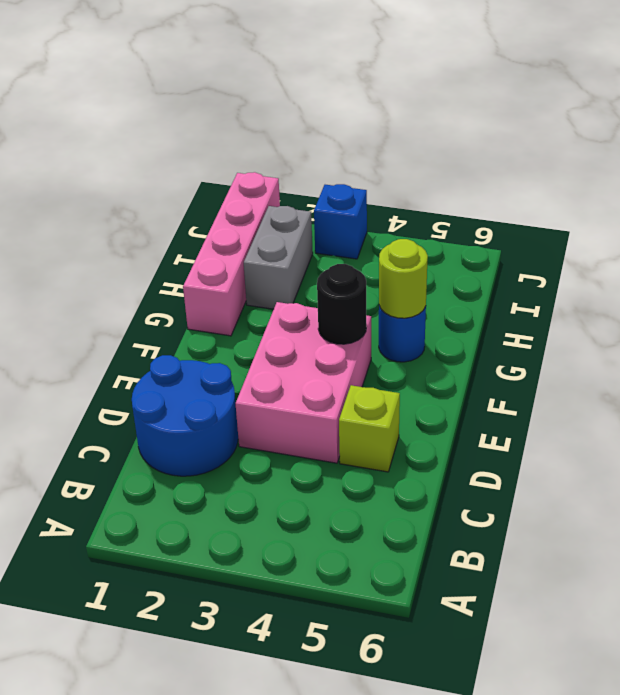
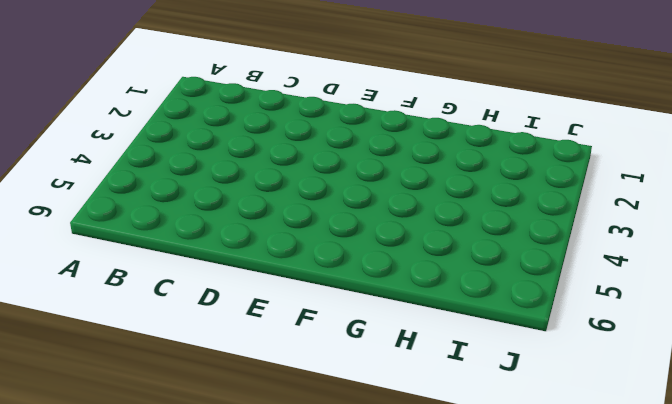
none -> blue round brick C1:D2 level 1
none -> pink brick D3:F4 level 1

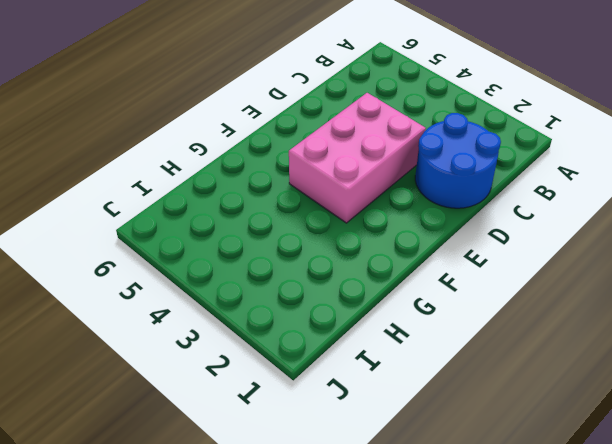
none -> lime brick D5 level 1
none -> pink brick G1:J1 level 1

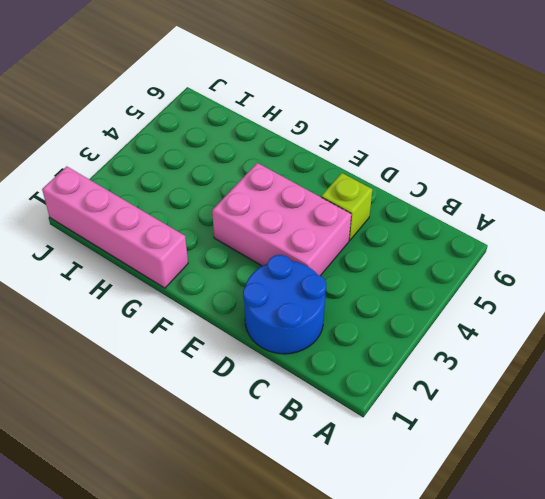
none -> blue round brick G5 level 1
none -> grey brick H2:I2 level 1

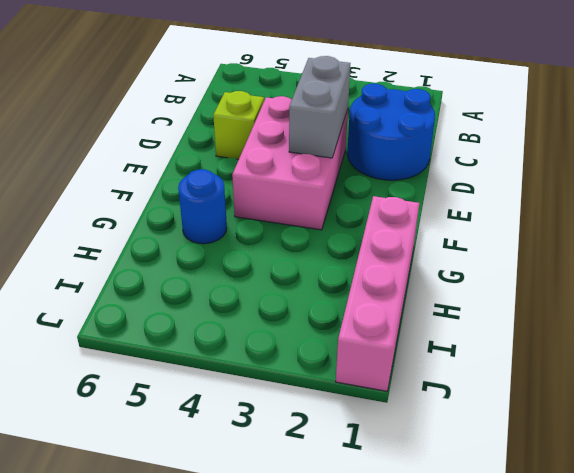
grey brick D3:E3 level 2 -> grey brick H2:I2 level 1
none -> blue brick J3 level 1
none -> black round brick F4 level 2

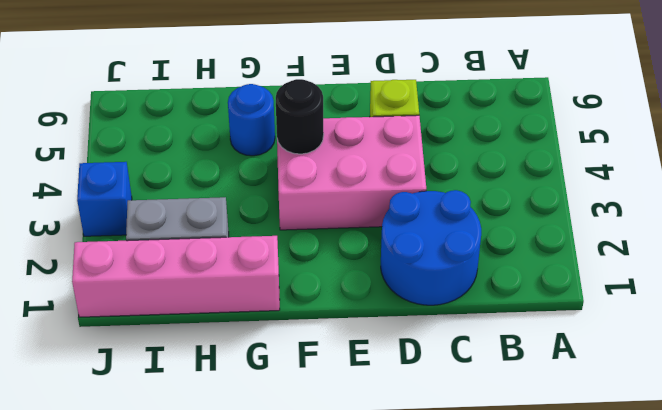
none -> lime round brick G5 level 2

